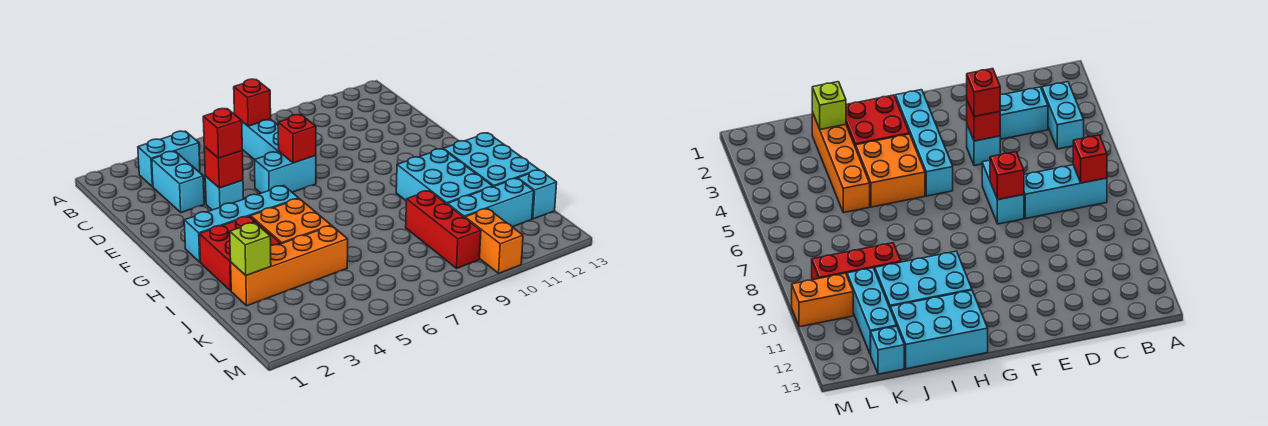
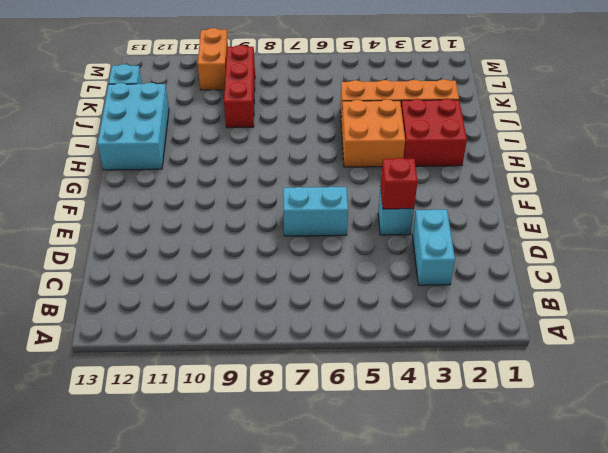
none -> cyan brick B3:B4 level 1
none -> cyan brick B7:D7 level 1
none -> cyan brick G2:G5 level 1

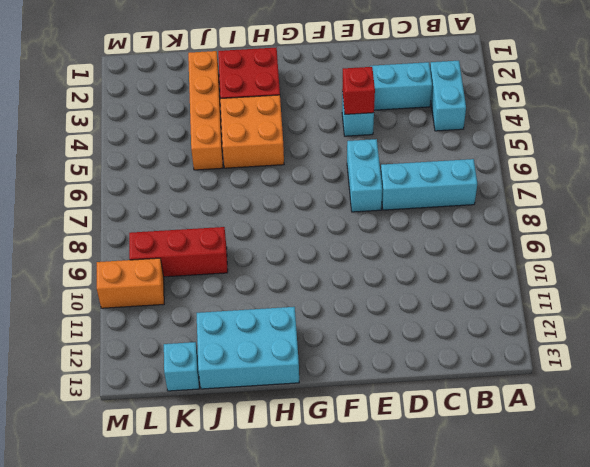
none -> cyan brick G2:G5 level 1
none -> cyan brick H10:J11 level 1
none -> cyan brick K10:K12 level 1

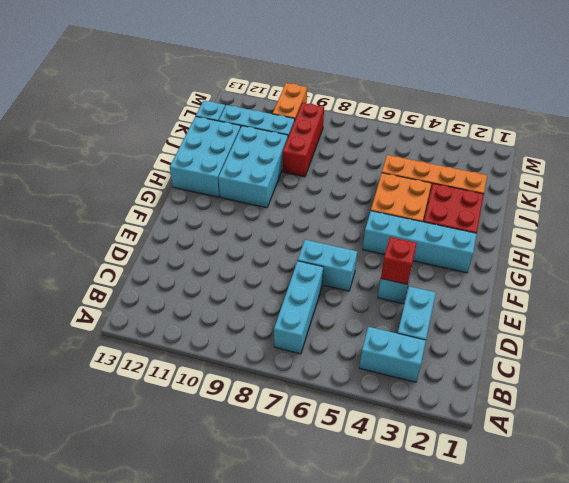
none -> red brick B7 level 2
none -> red brick E7 level 2
none -> lime brick J2 level 2

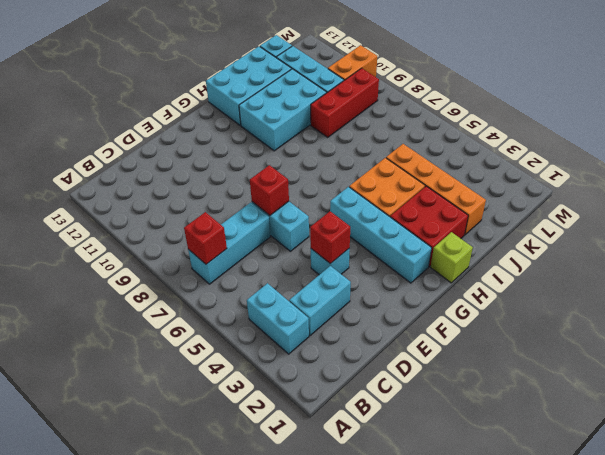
lime brick H1 level 1 -> lime brick J2 level 2
none -> red brick E4 level 3

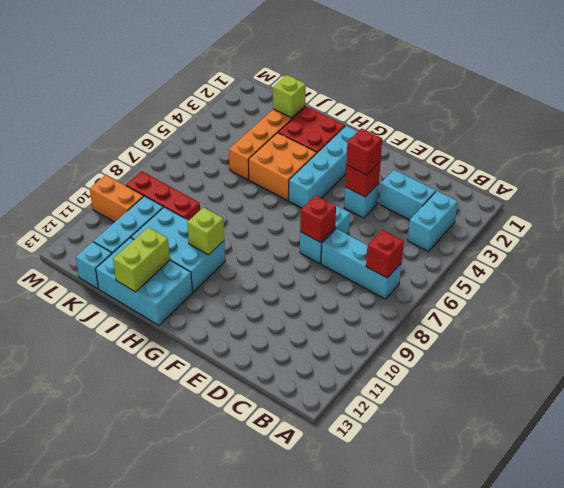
lime brick H10 level 2 -> none
lime brick I12:I13 level 2 -> none

